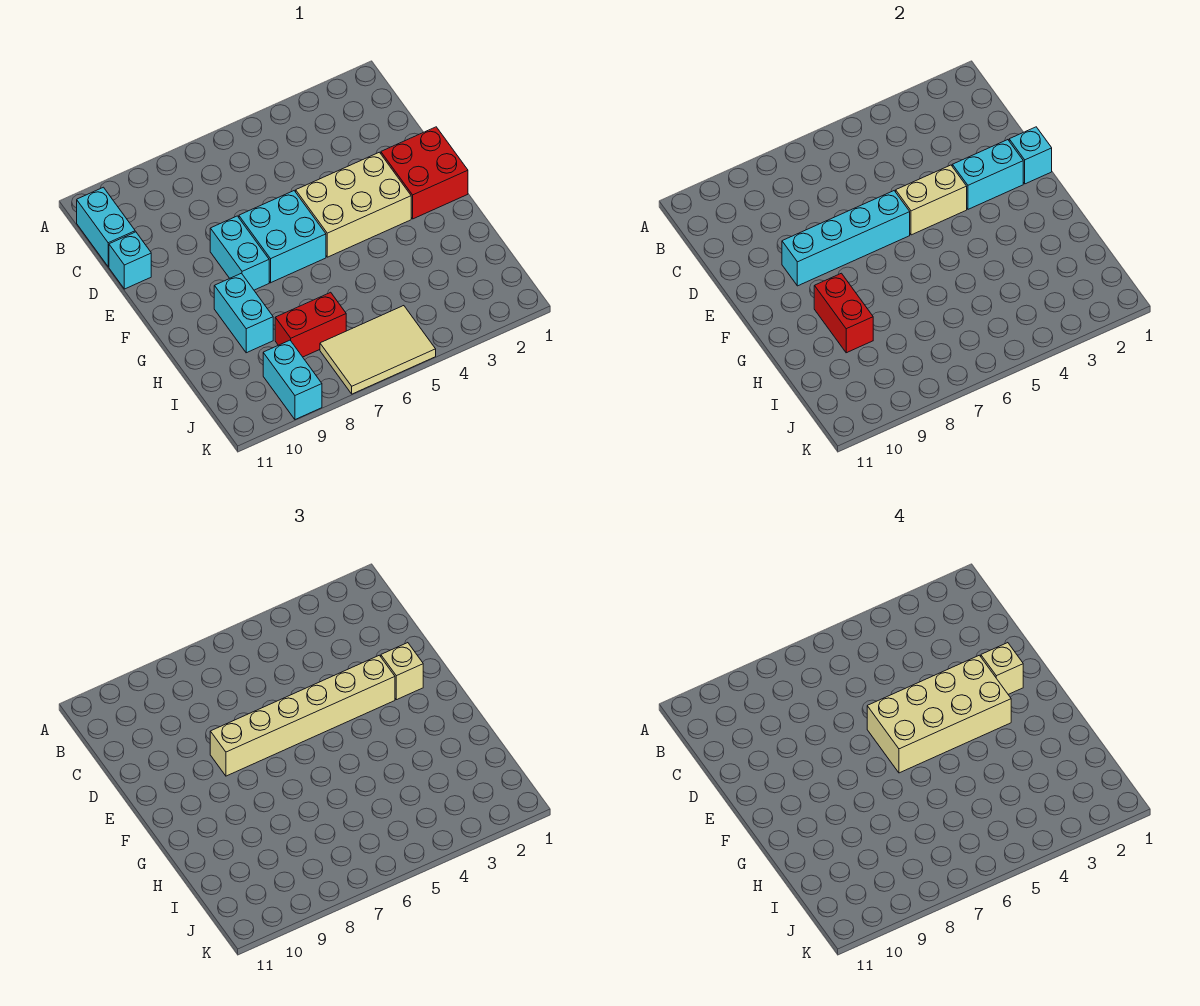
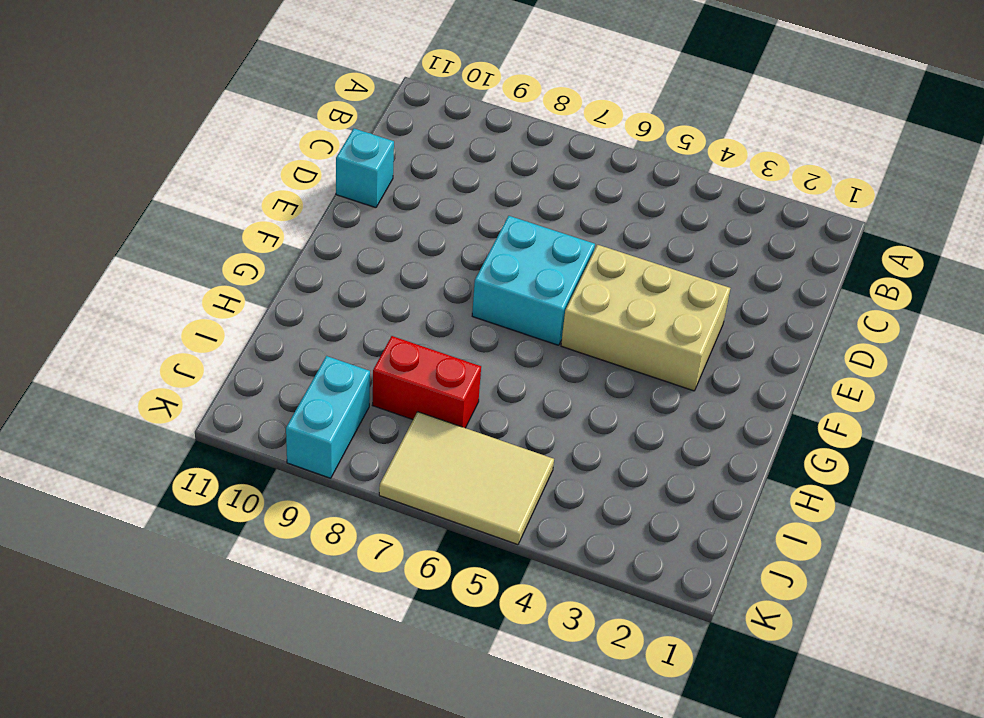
none -> cyan brick B11:C11 level 1
none -> red brick E1:F2 level 1
none -> cyan brick E8:F8 level 1

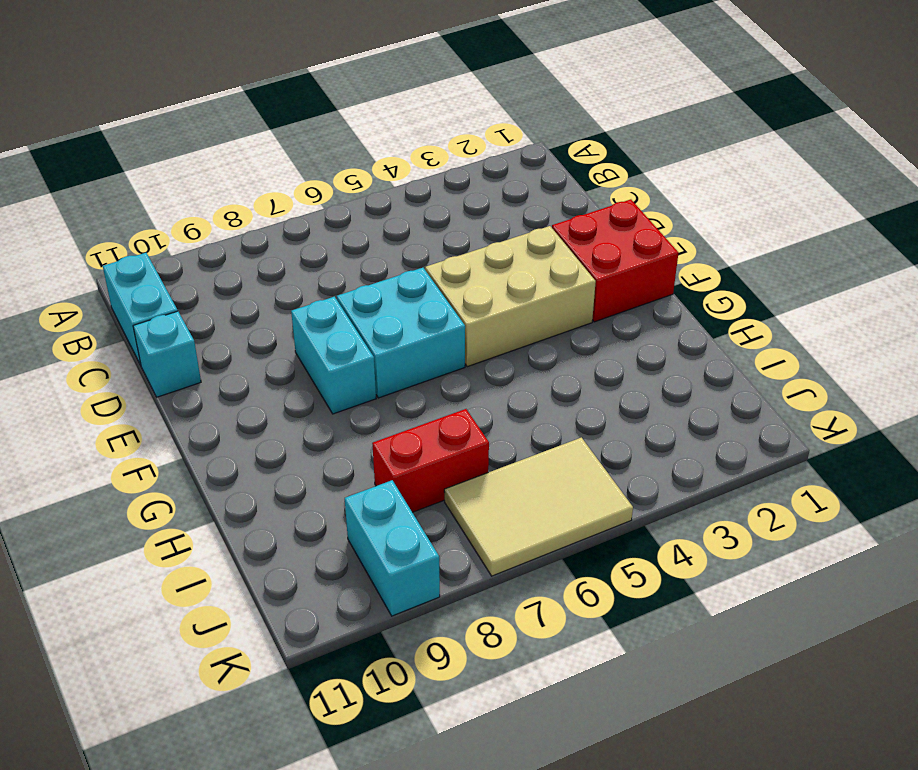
none -> cyan brick G9:H9 level 1
none -> cyan brick E1 level 2
none -> cyan brick E2:E3 level 2

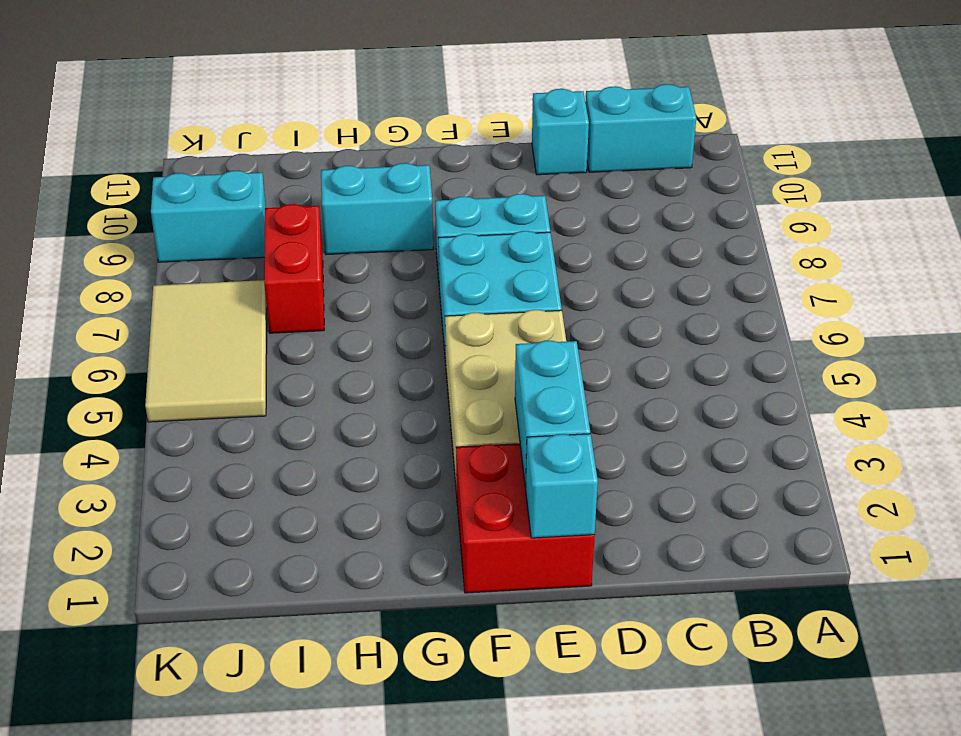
none -> tan brick E4:E5 level 2
none -> cyan brick E6:E9 level 2
none -> red brick G9:H9 level 2

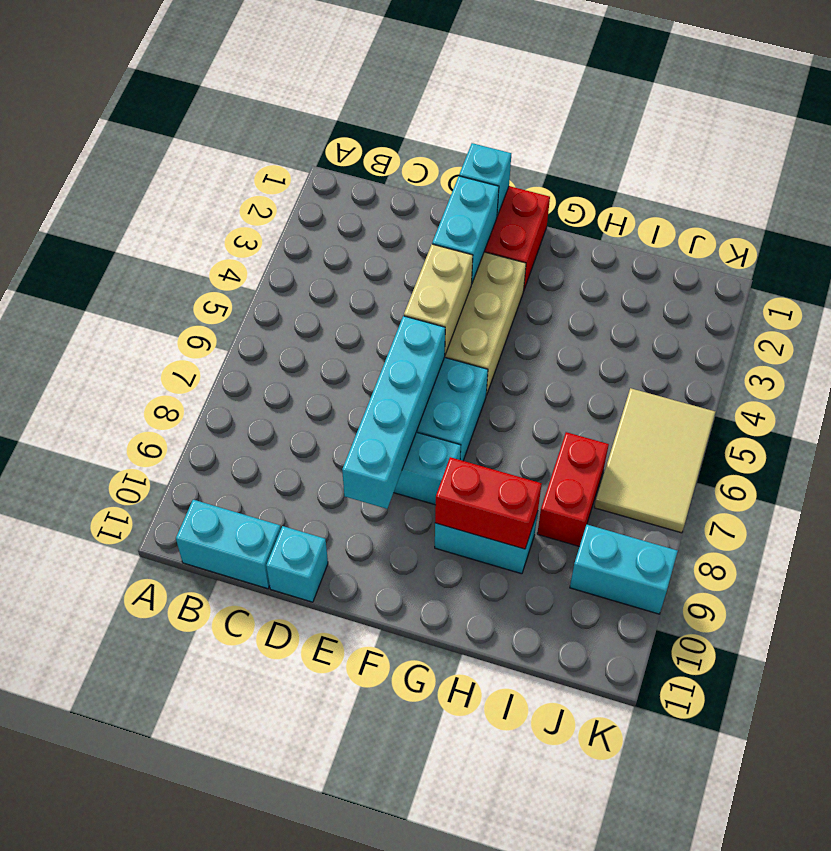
none -> tan brick E2 level 3
none -> tan brick E3:E8 level 3
none -> tan brick E2 level 4

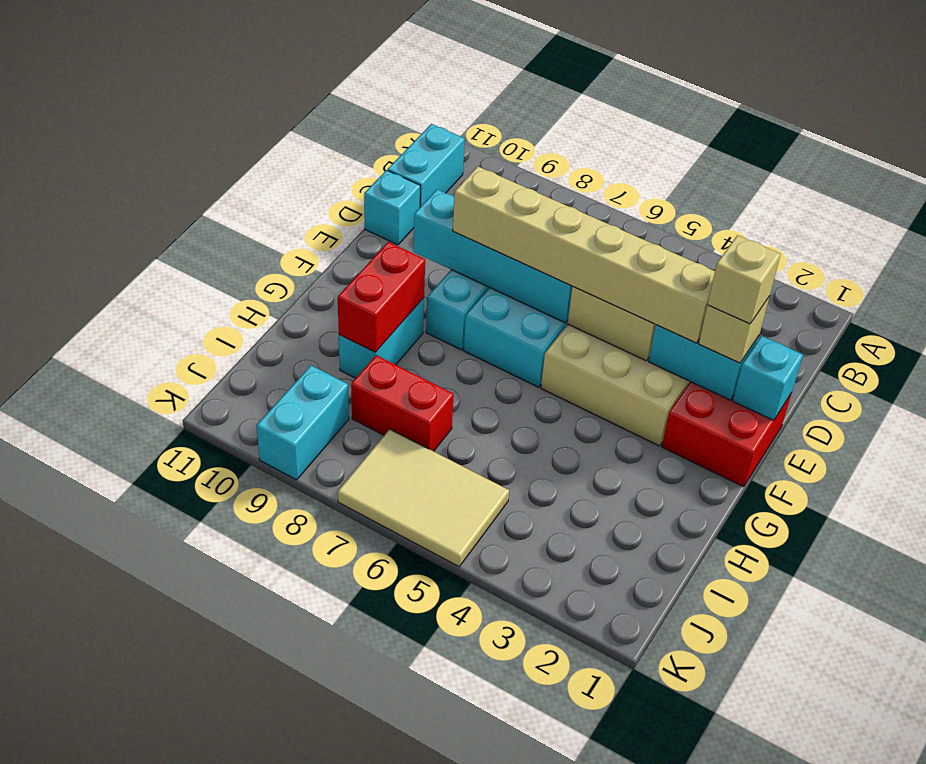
none -> tan brick E3:F6 level 4

